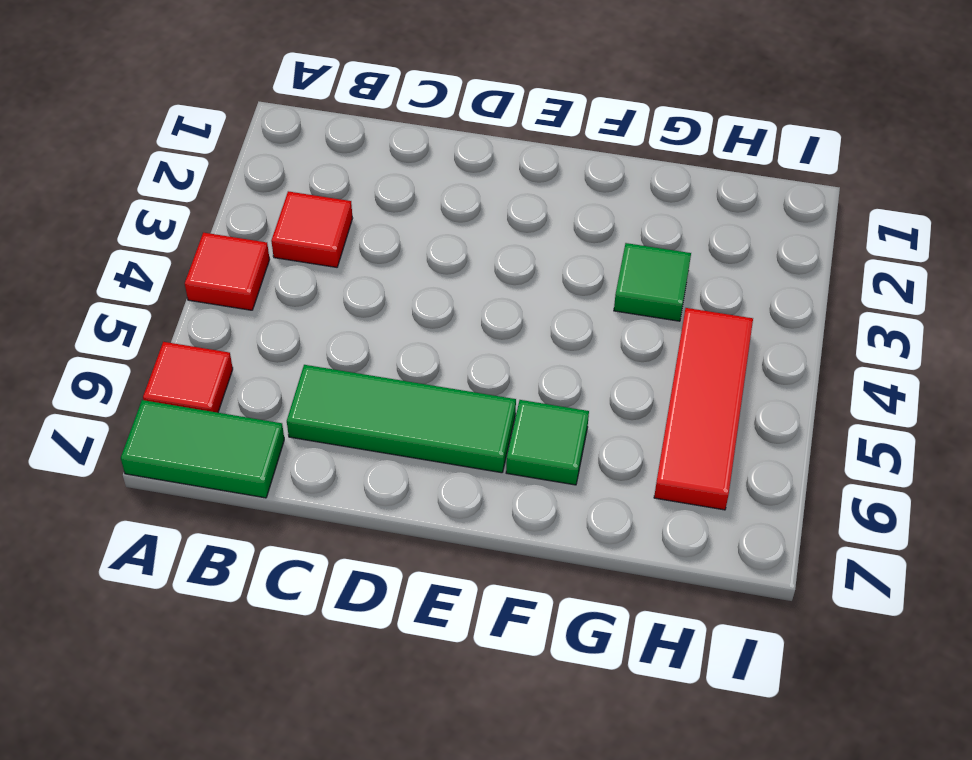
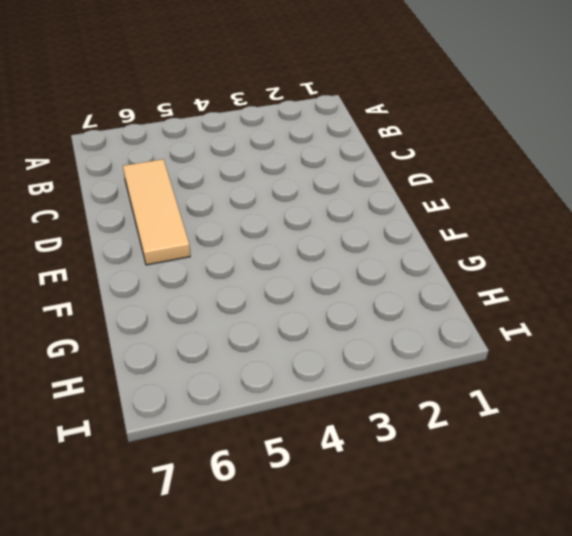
tan tile C6:E6 level 1 -> green tile C6:E6 level 1
none -> red tile A4 level 1
none -> red tile A6 level 1

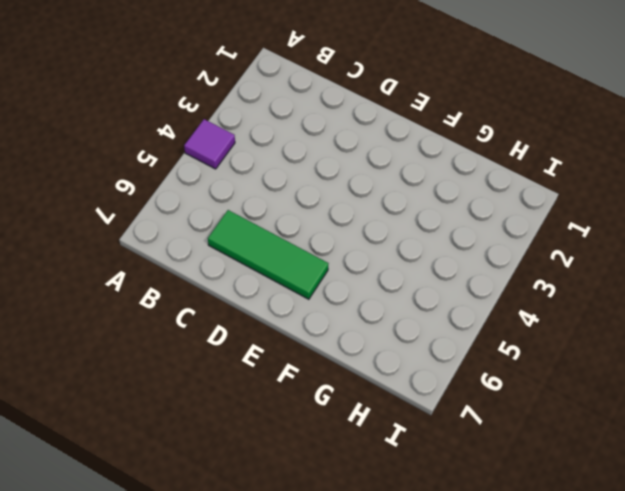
purple tile A4 level 1 -> red tile A4 level 1
none -> red tile A6 level 1
none -> green tile A7:B7 level 1

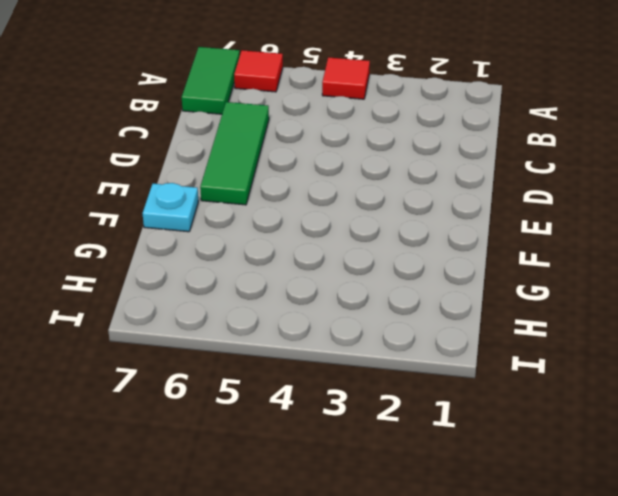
cyan plate F7 level 1 -> none
none -> red tile B3 level 1
none -> green tile F6 level 1

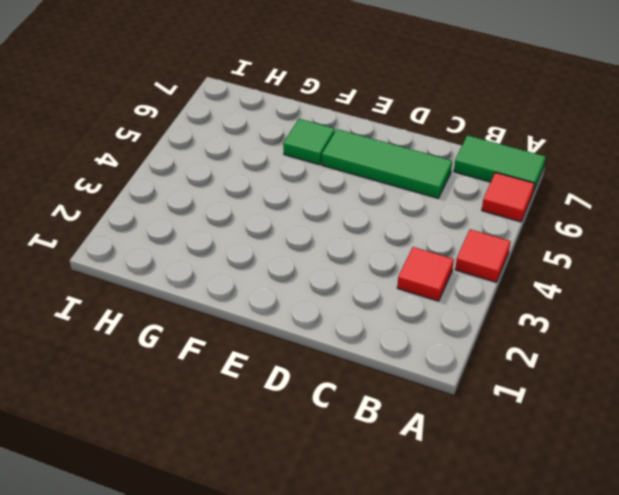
none -> green tile G3 level 1
none -> red tile H4:H6 level 1

